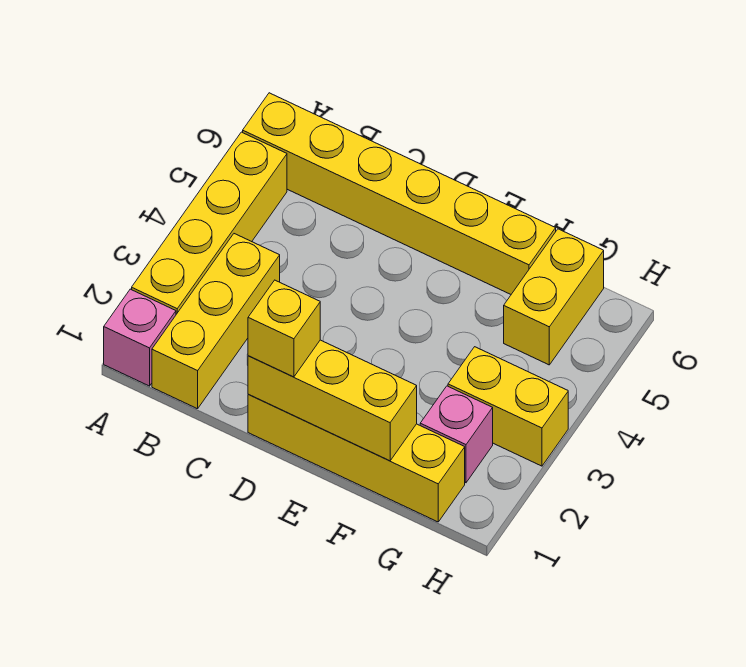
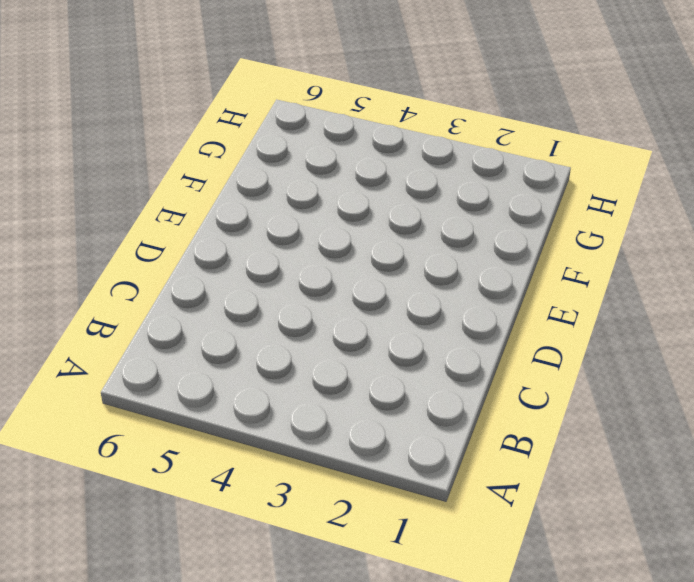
none -> pink brick A1 level 1
none -> yellow brick A2:A5 level 1

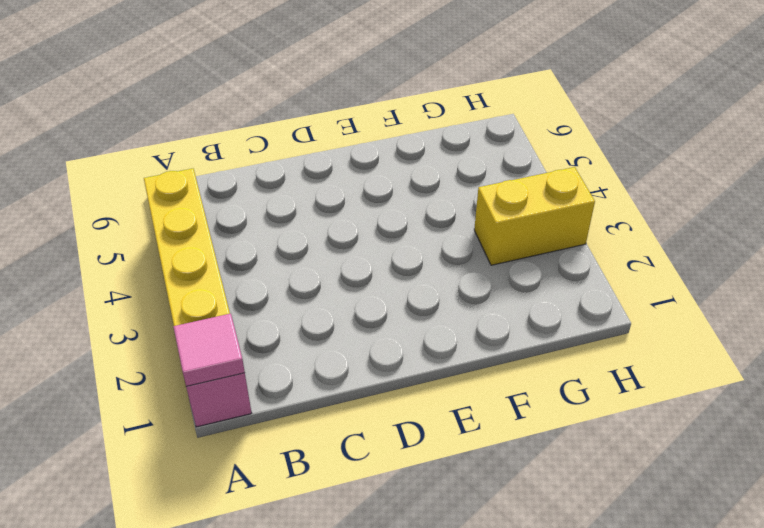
pink tile A1 level 2 -> none
none -> yellow brick A6:F6 level 1
none -> yellow brick B1:B3 level 1

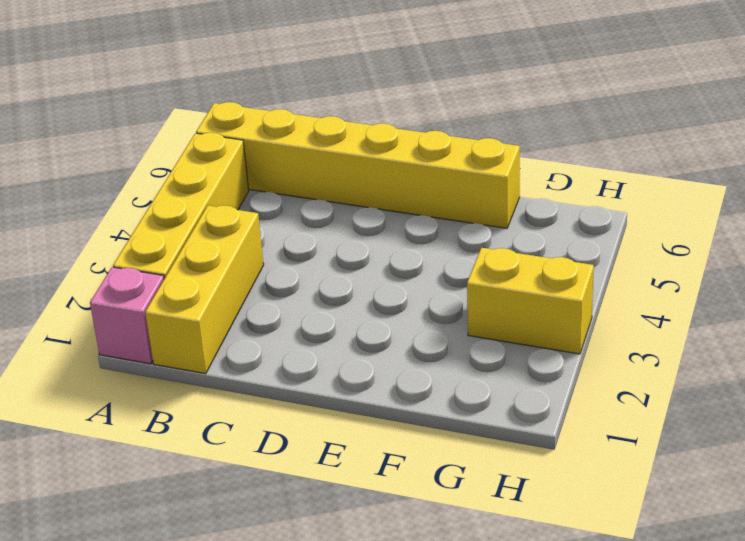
none -> yellow brick D1:G1 level 1
none -> pink brick G2 level 1

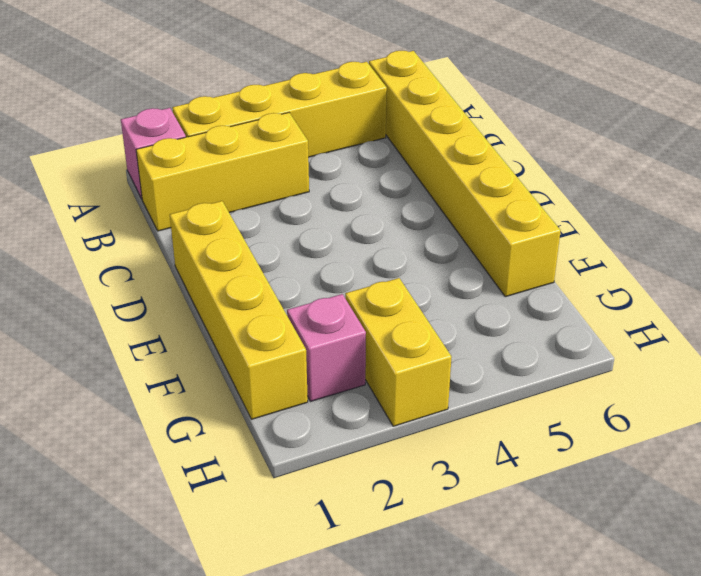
none -> yellow brick G5:G6 level 1
none -> yellow brick D1:F1 level 2

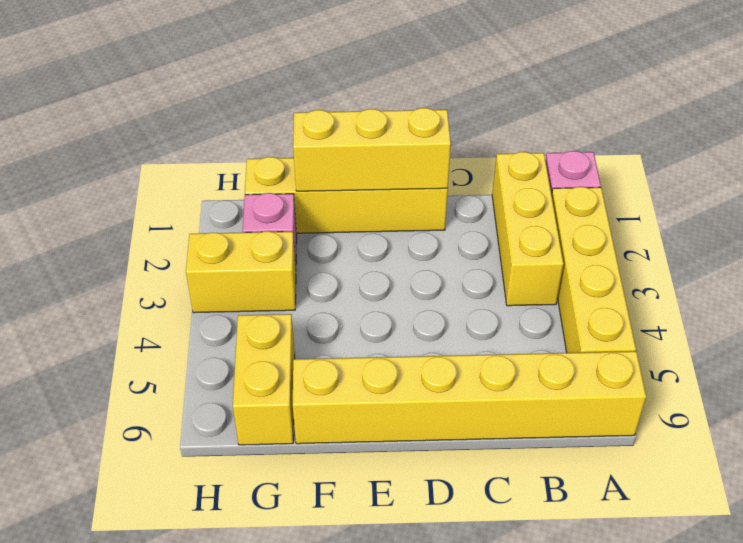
none -> yellow brick D1 level 3

